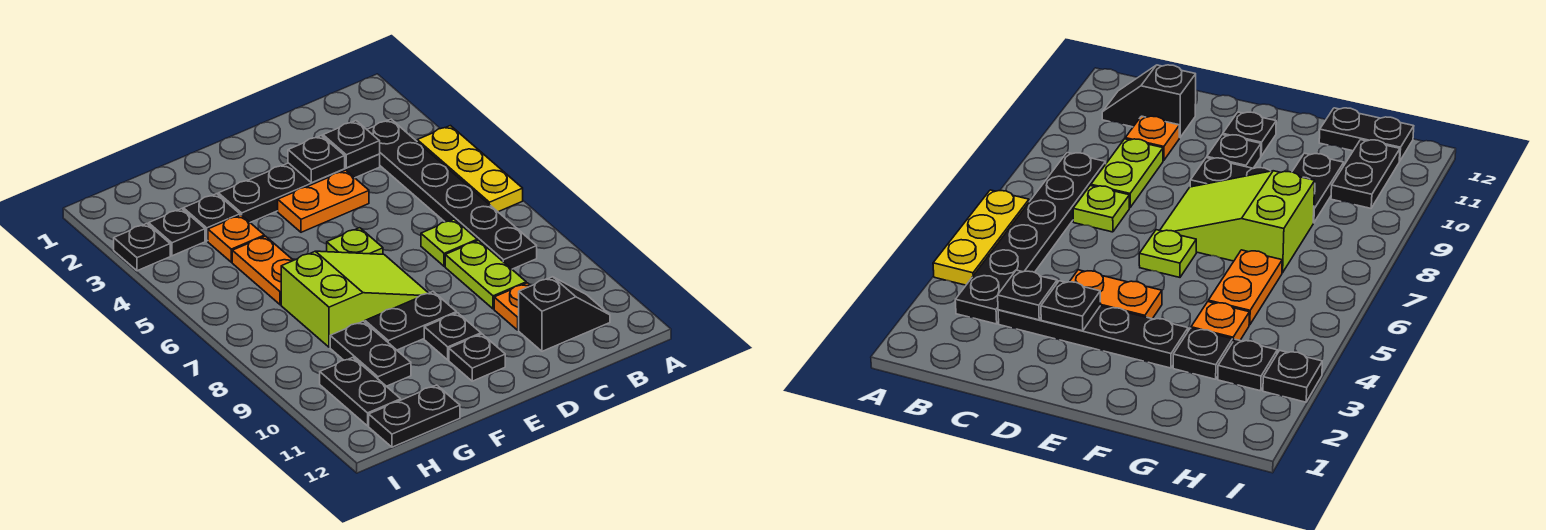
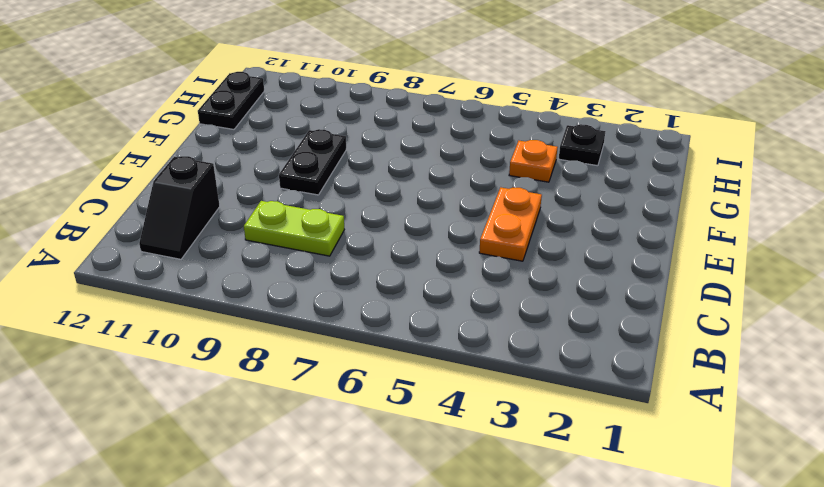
none -> yellow plate A4:A6 level 1
none -> black plate B3:B8 level 1
none -> black plate C3:F3 level 1

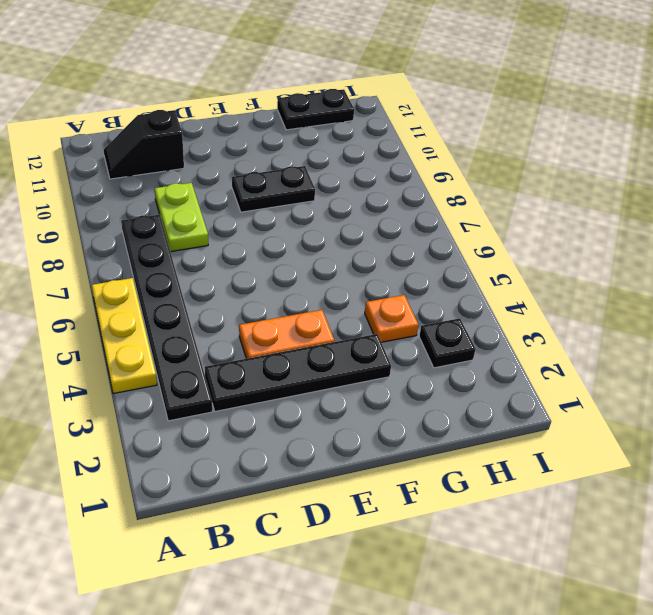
none -> lime plate C7 level 1
none -> orange plate C10 level 1
none -> lime plate E6 level 1

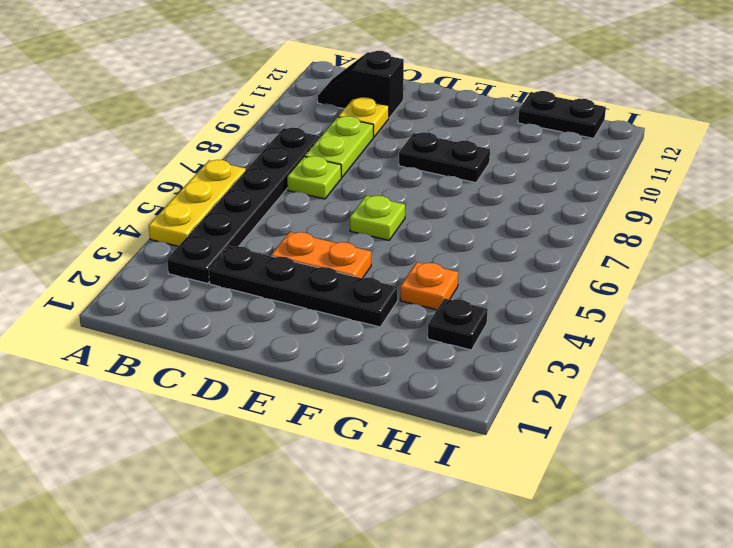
yellow plate C10 level 1 -> orange plate C10 level 1
none -> lime slope E7:G8 level 1 top G
none -> black plate E10 level 1
none -> black plate E11 level 1

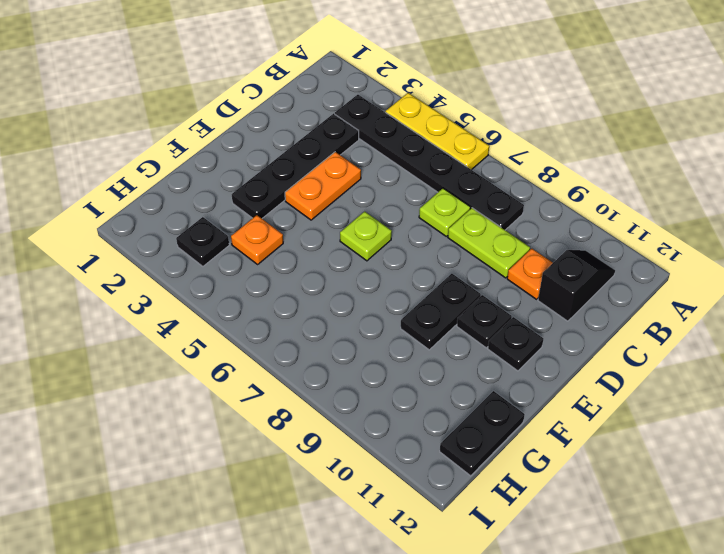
none -> lime slope E7:G8 level 1 top G
none -> black plate G3 level 1
none -> orange plate G5:G6 level 1

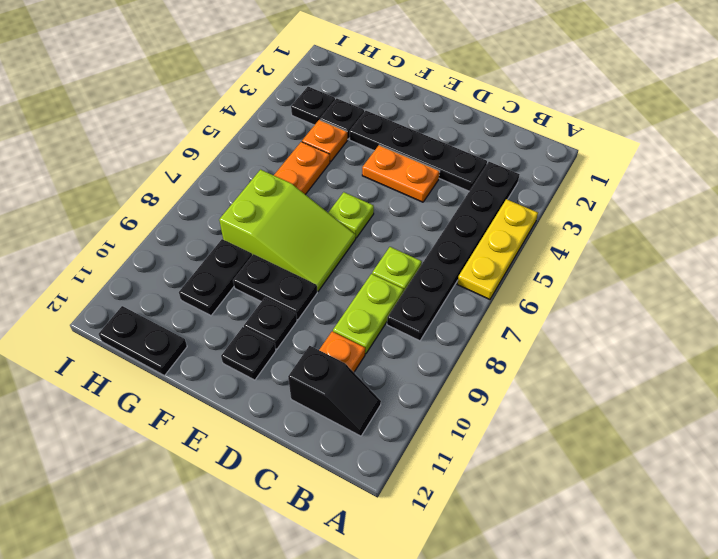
none -> black plate H10:H11 level 1
none -> black plate I3 level 1
none -> black plate C3 level 2

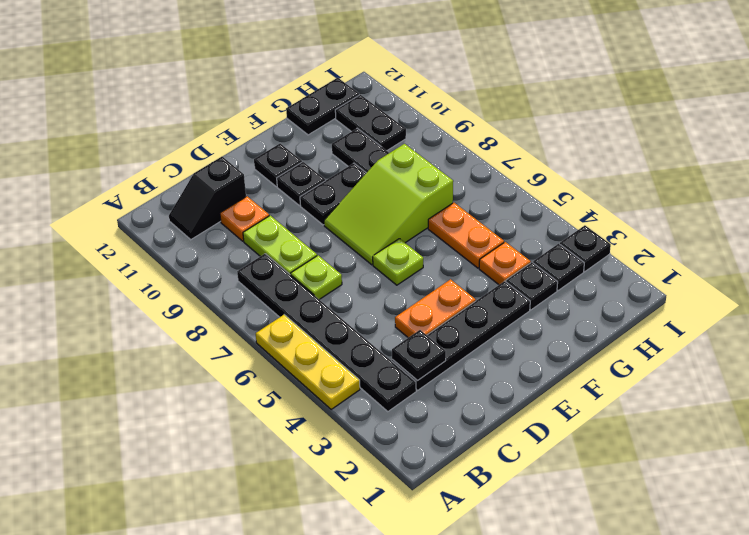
none -> black plate D3 level 2

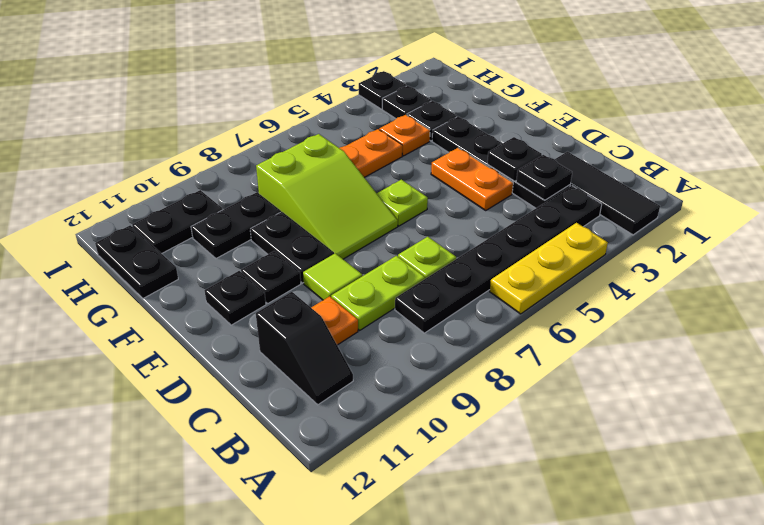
black tile A2:C2 level 1 -> none
lime tile D9 level 1 -> none

